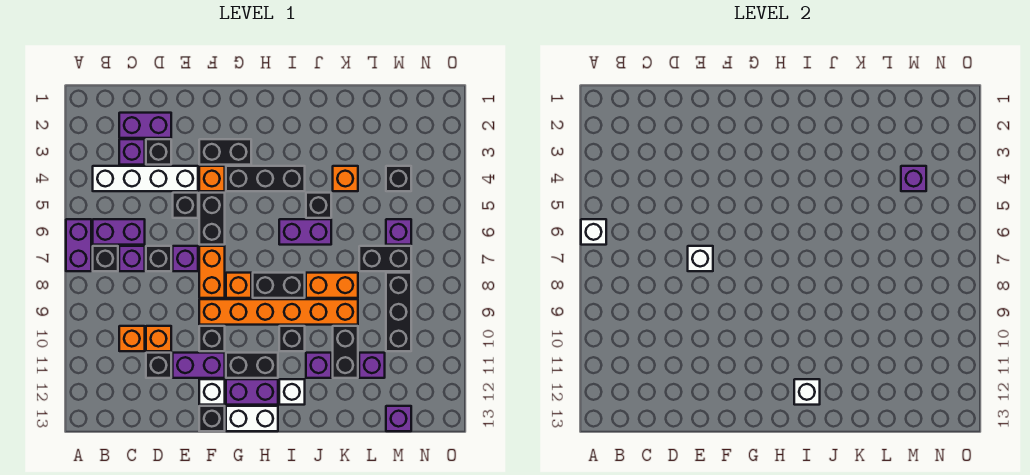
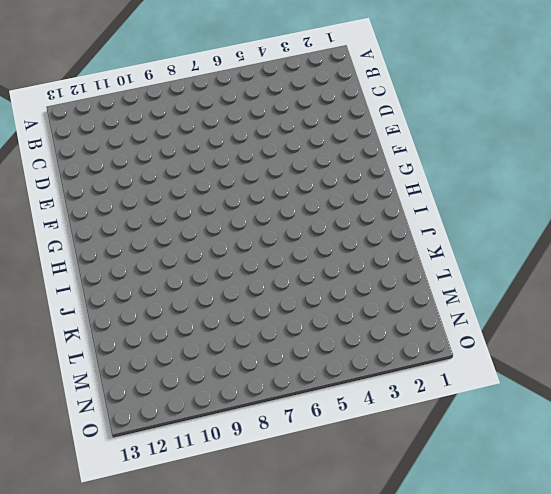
none -> purple brick A6:A7 level 1
none -> white brick B4:E4 level 1
none -> purple brick B6:C6 level 1
none -> black brick B7 level 1

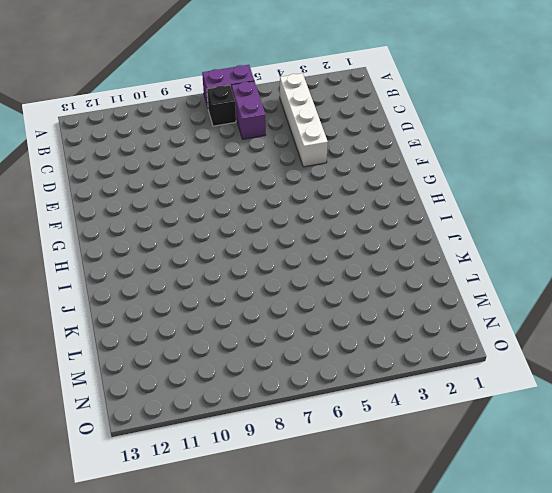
none -> purple brick C2:D2 level 1
none -> purple brick C3 level 1
none -> purple brick C7 level 1
none -> orange brick C10 level 1

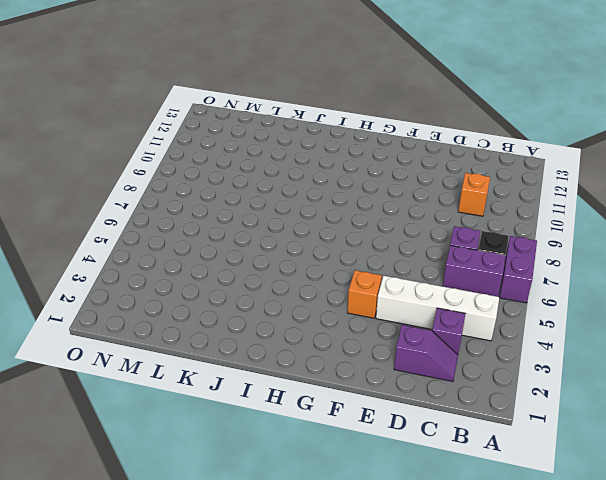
purple slope C2:D2 level 1 top D -> purple brick C2:D2 level 1
none -> black brick D3 level 1
none -> black brick D7 level 1
none -> orange brick D10 level 1
none -> black brick D11 level 1

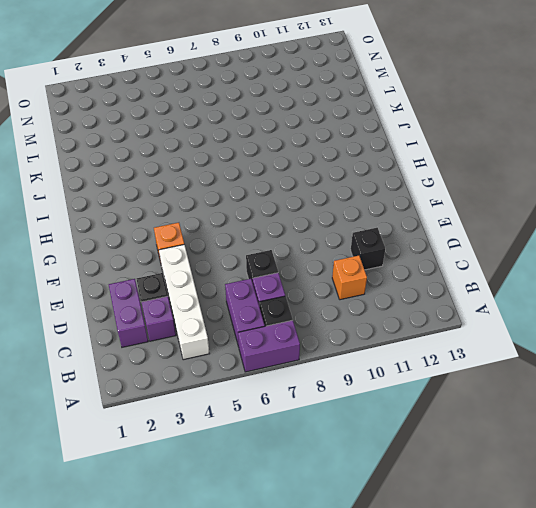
none -> orange brick D10 level 1
none -> black brick E5 level 1
none -> purple brick E7 level 1
none -> purple brick E11:F11 level 1

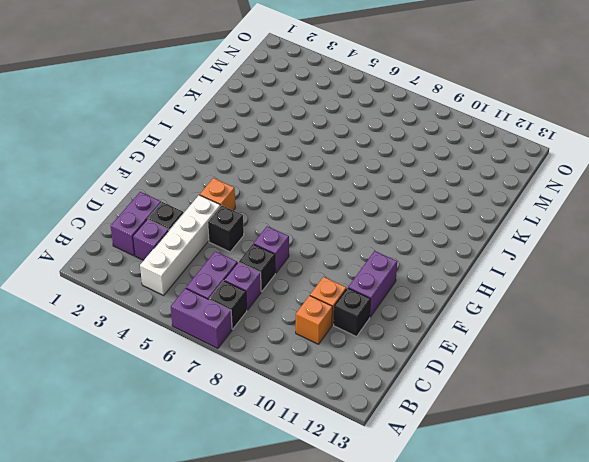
none -> black brick F3:G3 level 1
none -> black brick F5:F6 level 1
none -> orange brick F7:F8 level 1
none -> orange brick F9:K9 level 1

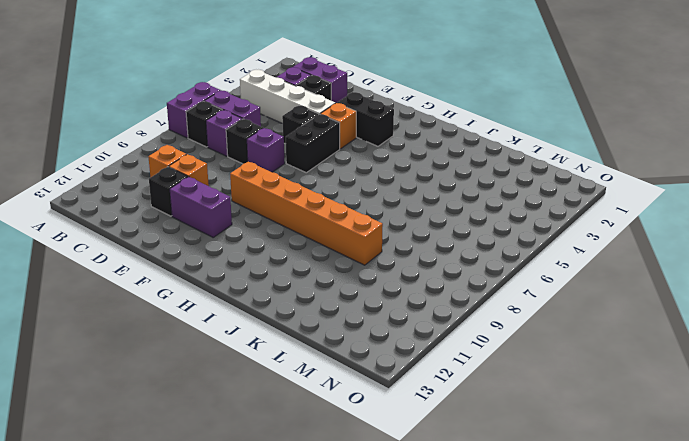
none -> orange brick F7:F8 level 1
none -> black brick F10 level 1
none -> white brick F12 level 1
none -> black brick F13 level 1

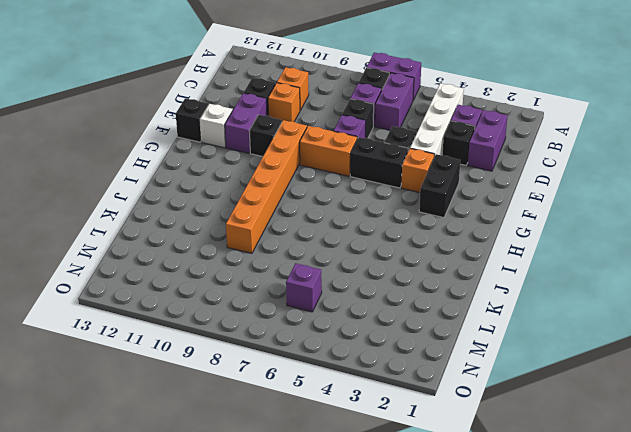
none -> black brick G4:I4 level 1
none -> orange brick G8 level 1
none -> black brick G11:H11 level 1
none -> purple brick G12:H12 level 1

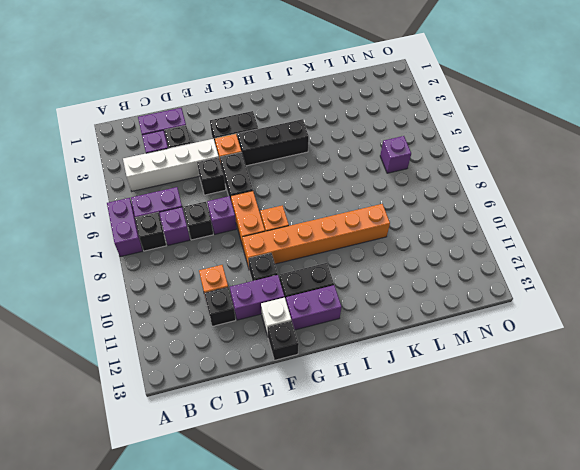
none -> orange brick C10 level 1
none -> white brick G13:H13 level 1
none -> black brick H8:I8 level 1
none -> purple brick I6:J6 level 1

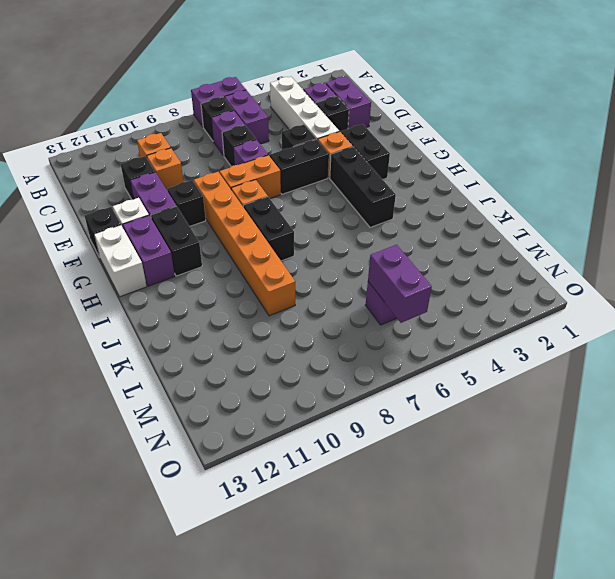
purple brick M6:N6 level 2 -> purple brick I6:J6 level 1
none -> black brick I10 level 1
none -> white brick I12 level 1
none -> black brick J5 level 1
none -> orange brick J8:K8 level 1

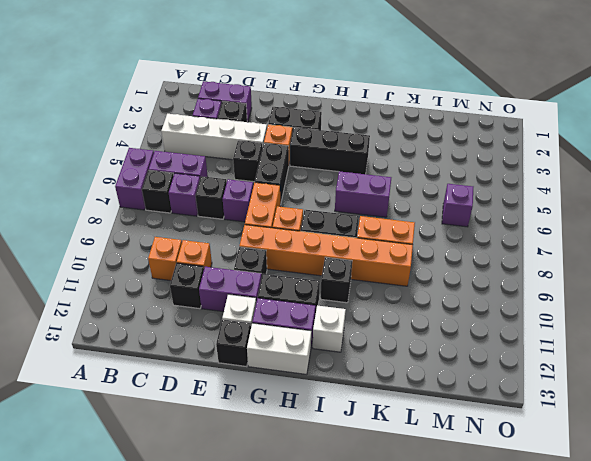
none -> black brick J5 level 1
none -> purple brick J11 level 1
none -> orange brick K4 level 1
none -> black brick K10:K11 level 1

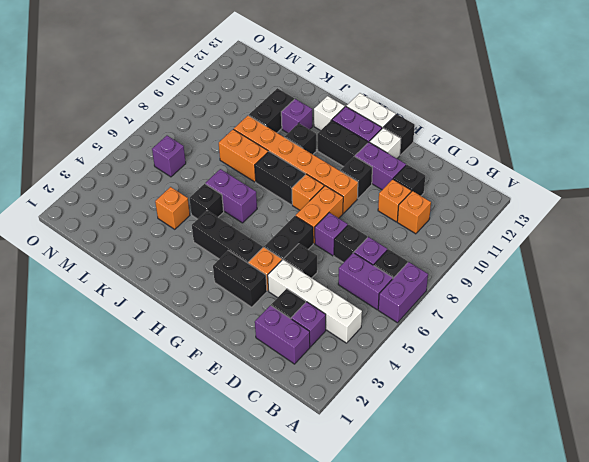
none -> black brick L7:M7 level 1
none -> purple brick L11 level 1
none -> black brick M4 level 1
none -> black brick M8:M10 level 1

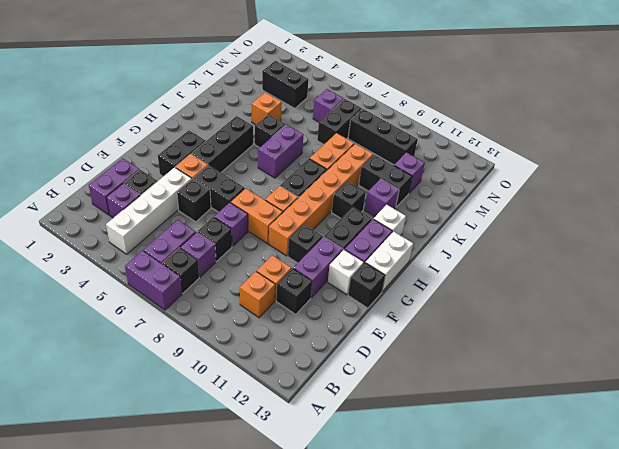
black brick M3:M4 level 1 -> black brick M4 level 1
none -> purple brick M13 level 1
none -> white brick A6 level 2
none -> white brick E7 level 2
none -> white brick I12 level 2

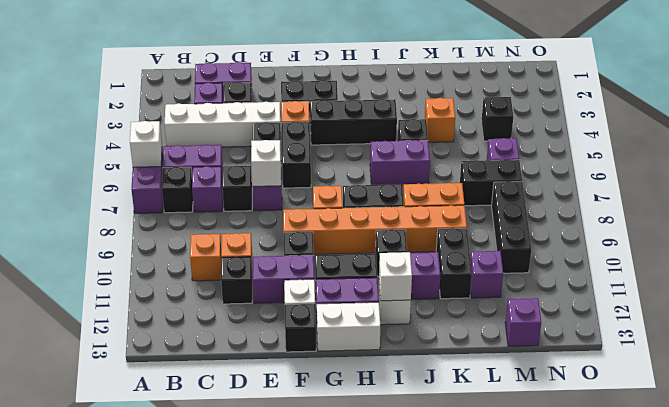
none -> orange brick F7:F8 level 1
none -> purple brick M4 level 2

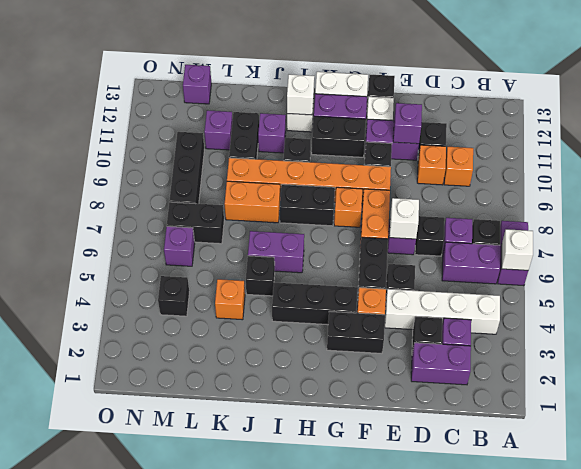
purple brick E11 level 2 -> purple brick M4 level 2

